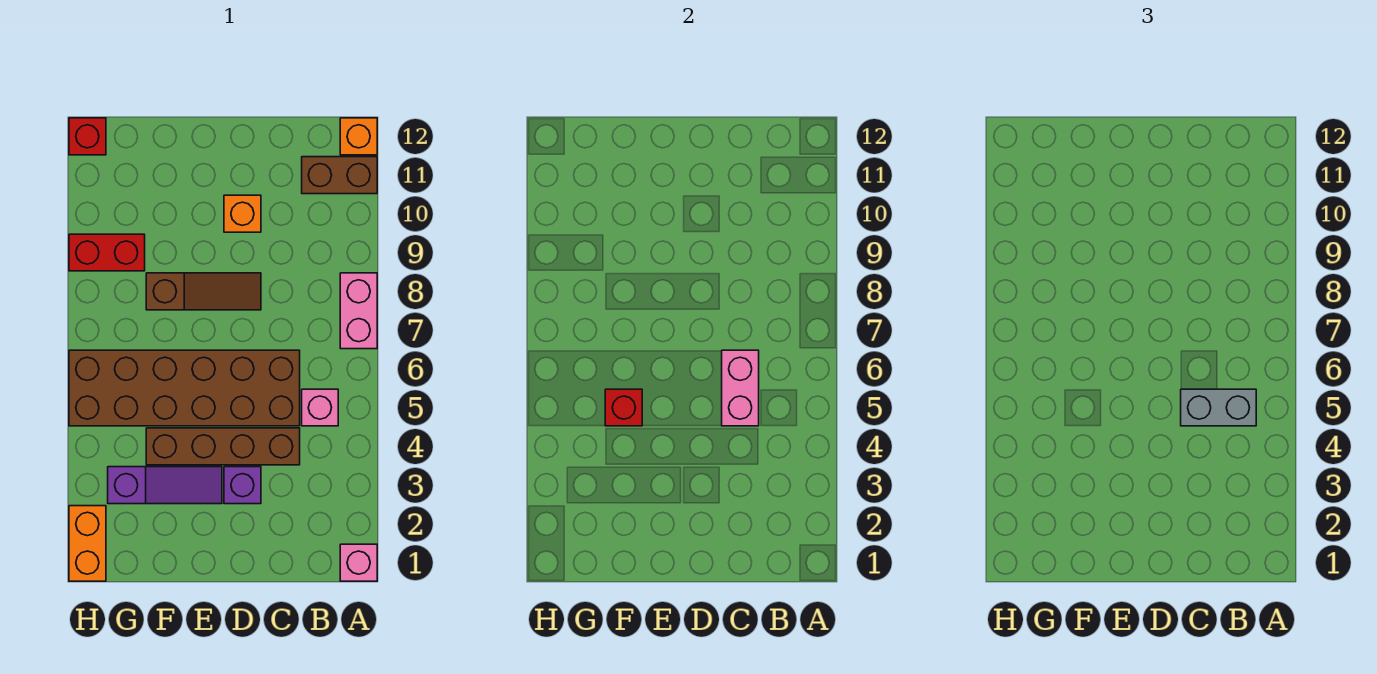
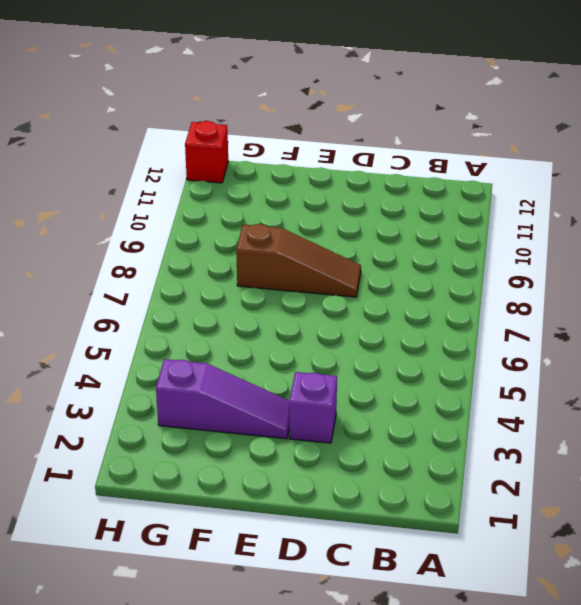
none -> pink brick A1 level 1
none -> pink brick A7:A8 level 1
none -> brown brick A11:B11 level 1

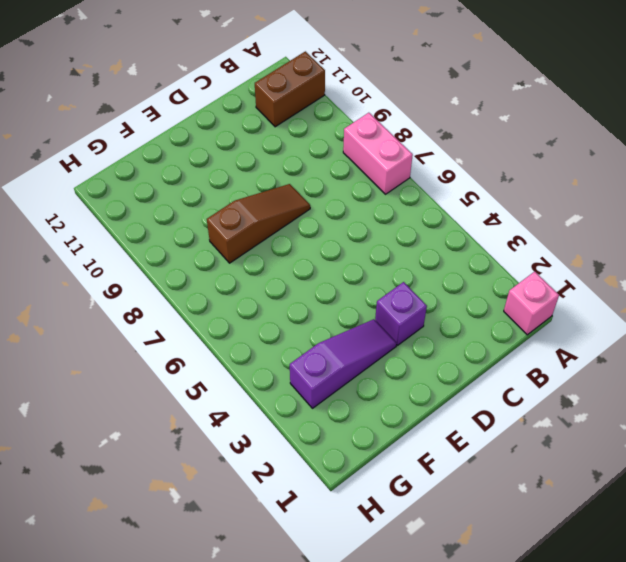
none -> orange brick A12 level 1
none -> pink brick B5 level 1
none -> brown brick C4:F4 level 1

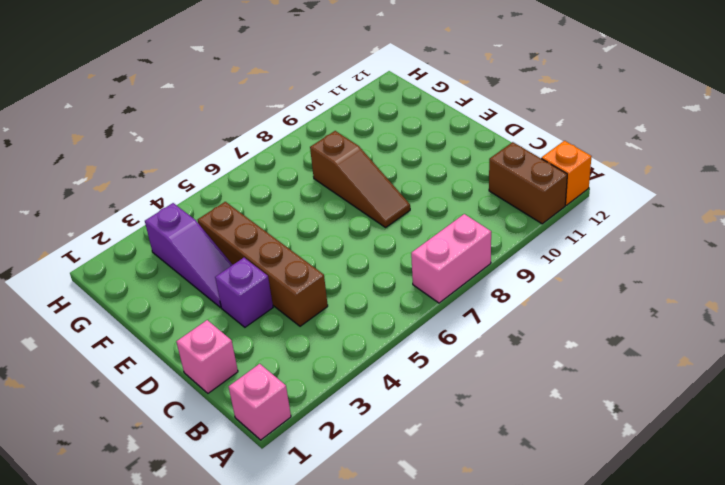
pink brick C1 level 1 -> pink brick B5 level 1
none -> brown brick C5:H6 level 1
none -> orange brick D10 level 1
none -> red brick G9:H9 level 1

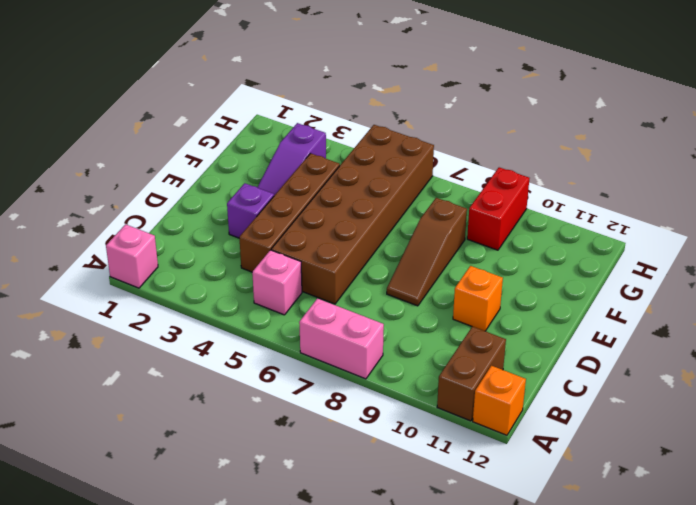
none -> orange brick H1:H2 level 1
none -> red brick H12 level 1
none -> pink brick C5:C6 level 2

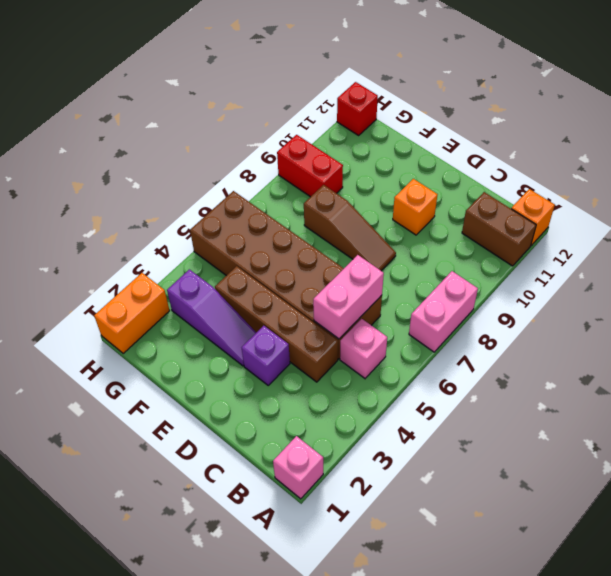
none -> red brick F5 level 2
none -> grey brick B5:C5 level 3

